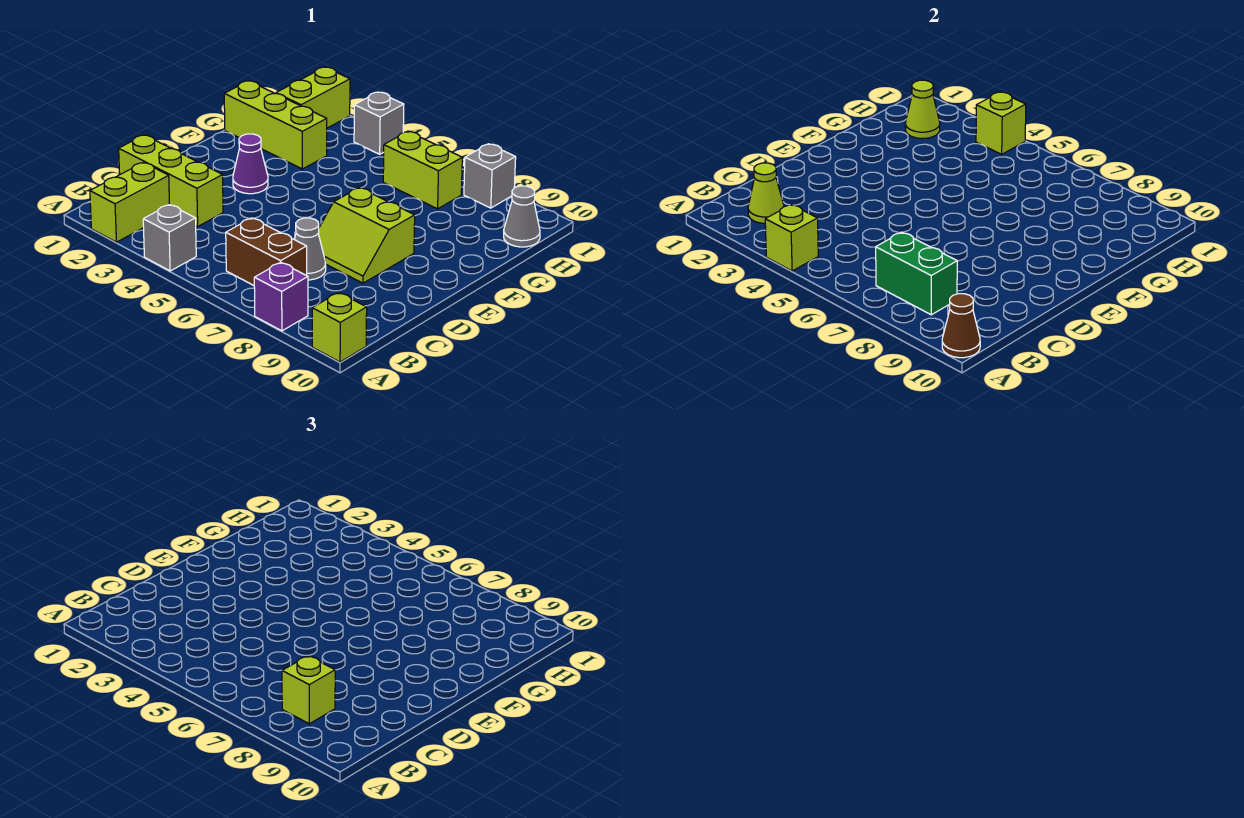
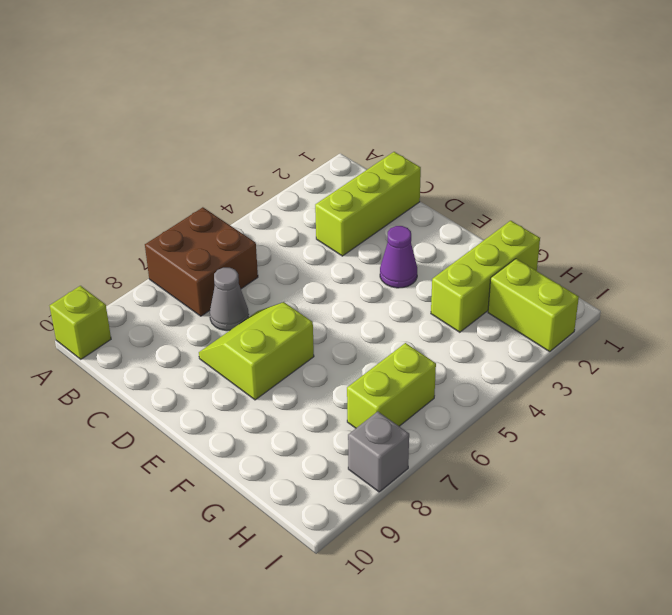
brown brick A6:B7 level 1 -> brown brick B6:B7 level 1
none -> lime brick A2:B2 level 1
none -> grey brick A4 level 1
none -> purple brick A8 level 1

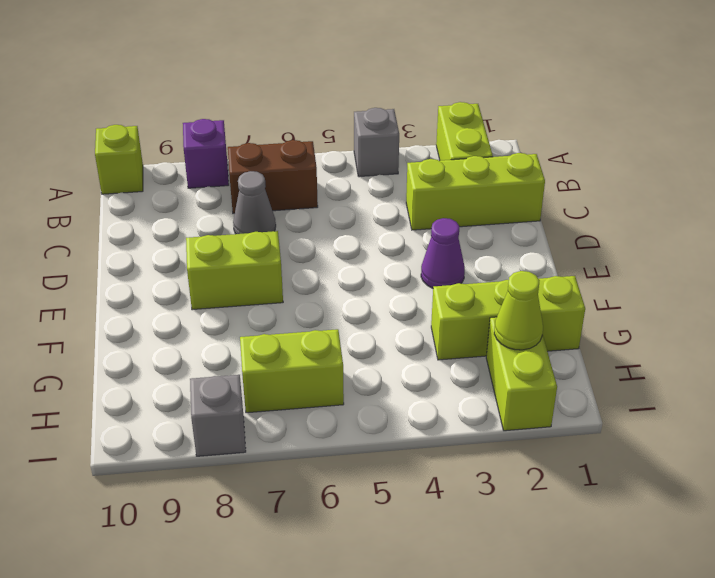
none -> grey cone H10 level 1
none -> grey brick I4 level 1
none -> lime brick A4 level 2

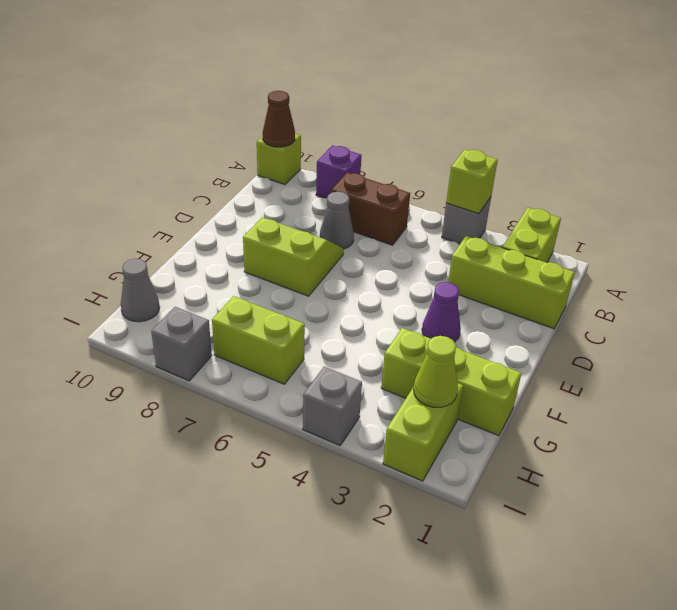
none -> lime cone B2 level 2
none -> green brick B7:B8 level 2
none -> lime brick I4 level 2

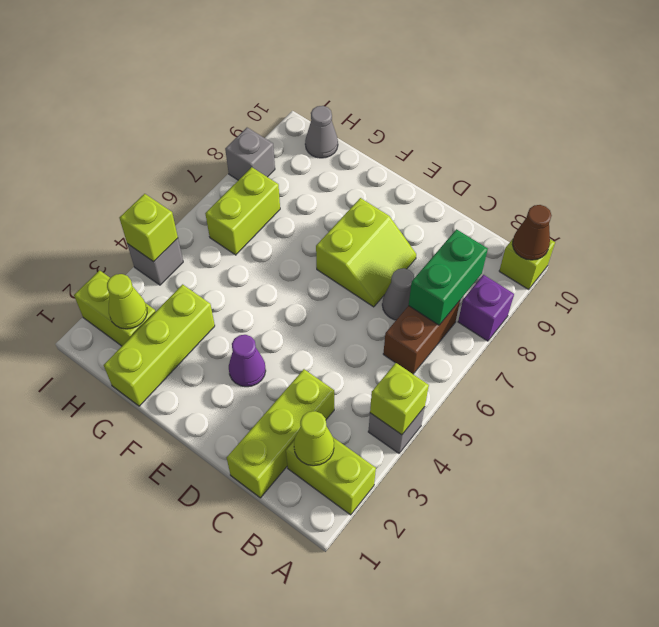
none -> lime brick B8 level 3

